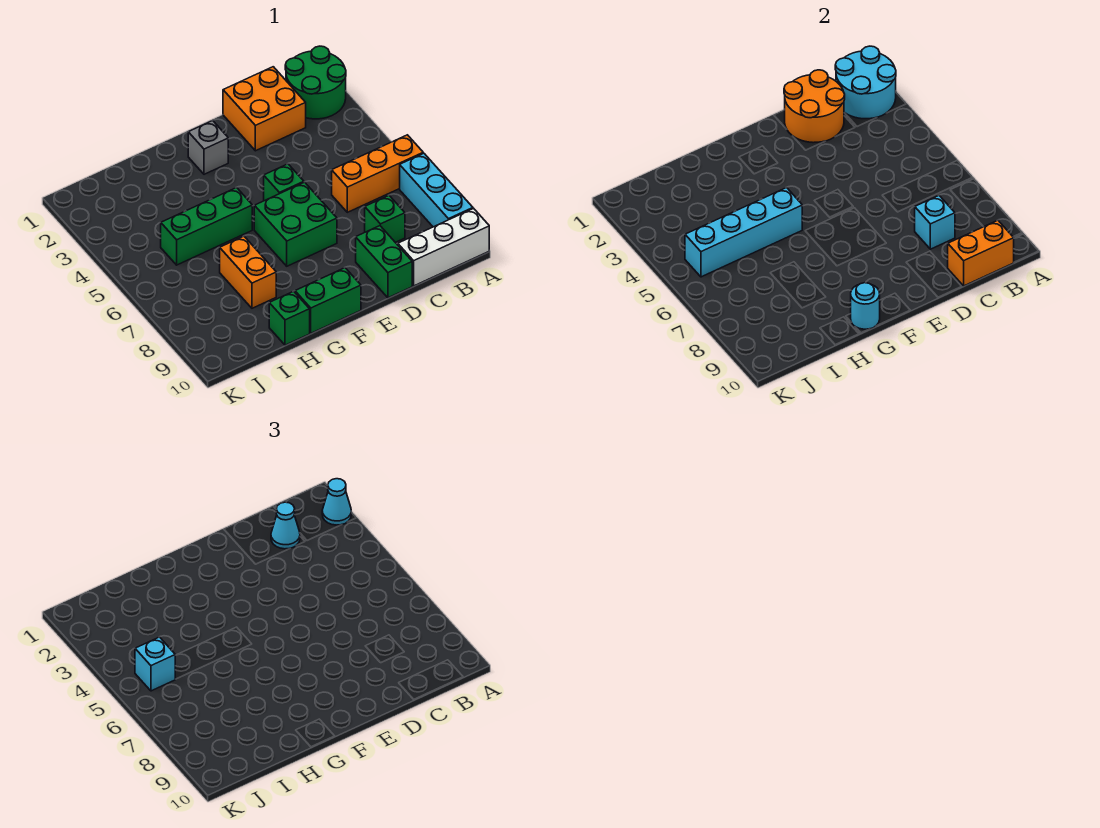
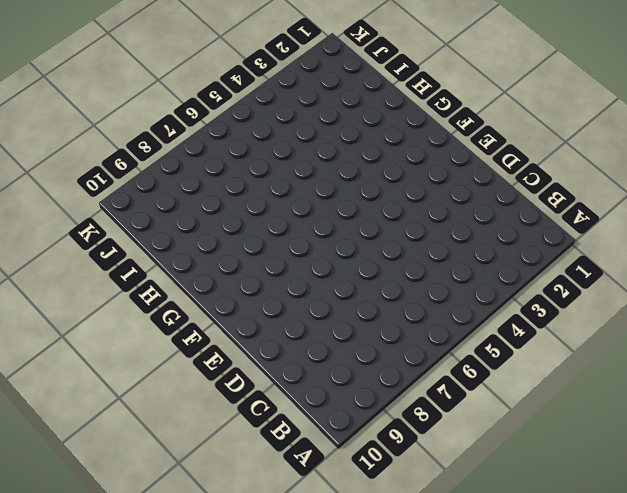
none -> green round brick A1:B2 level 1
none -> orange brick A6:C6 level 1
none -> cyan brick A7:A9 level 1

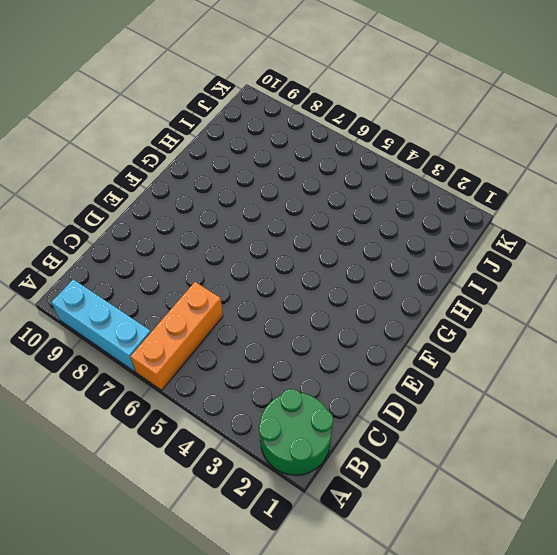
none -> white brick A10:C10 level 1
none -> orange brick C1:D2 level 1
none -> green brick C8 level 1

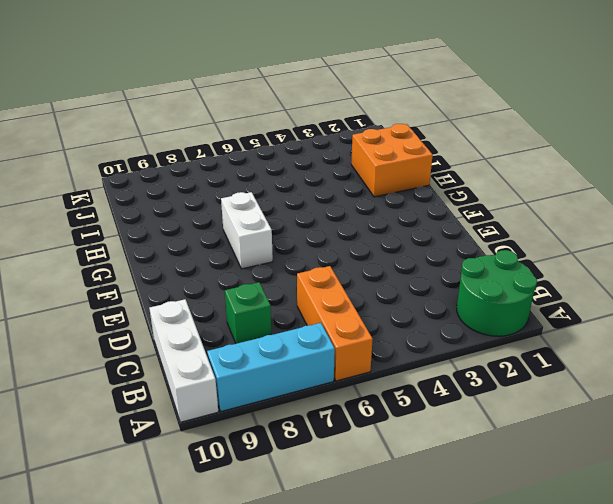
white brick F7:G7 level 1 -> green brick E6:F7 level 1
orange brick H1:I2 level 1 -> orange brick C1:D2 level 1
none -> green brick D9:D10 level 1
none -> green brick E5 level 1
none -> grey brick F2 level 1

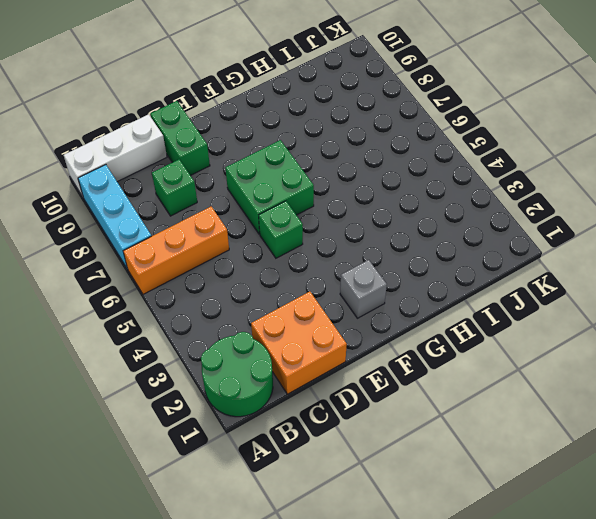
none -> green brick F10:G10 level 1
none -> green brick G5:I5 level 1
none -> orange brick H7:H8 level 1

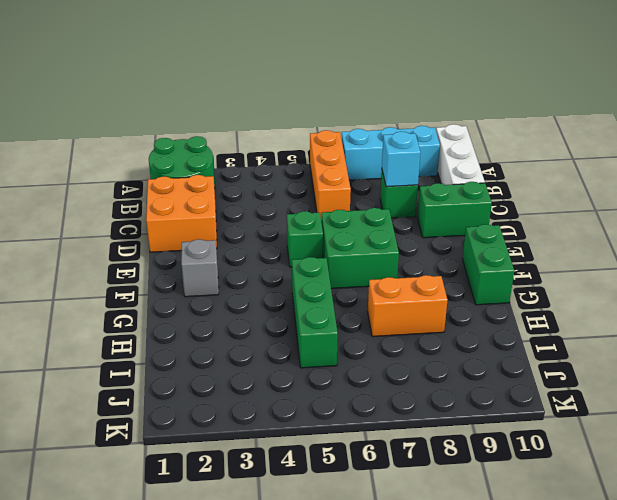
none -> green brick H10 level 1
none -> cyan round brick A1:B2 level 2
none -> orange brick B10:C10 level 2

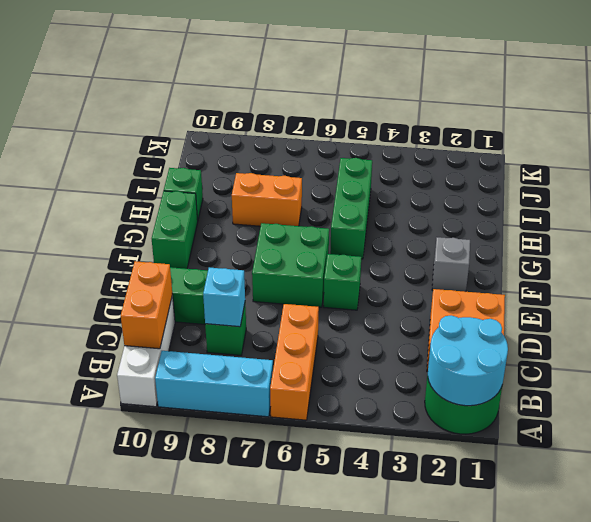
none -> orange round brick C1:D2 level 2
none -> cyan brick G5:J5 level 2
none -> cyan round brick G10 level 2

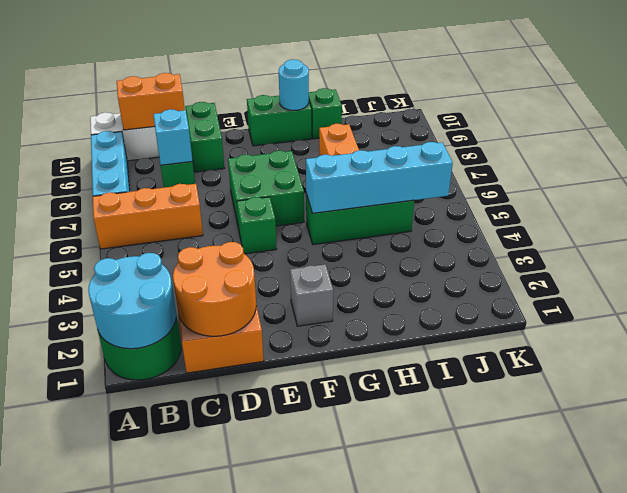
none -> cyan cone A2 level 3
none -> cyan cone C2 level 3
none -> cyan brick J5 level 3

